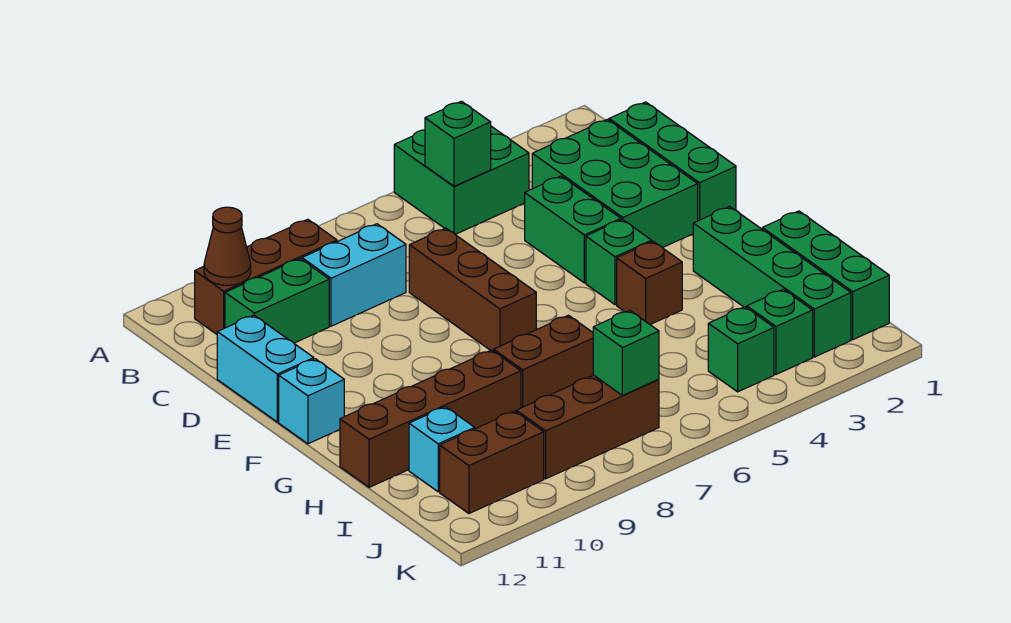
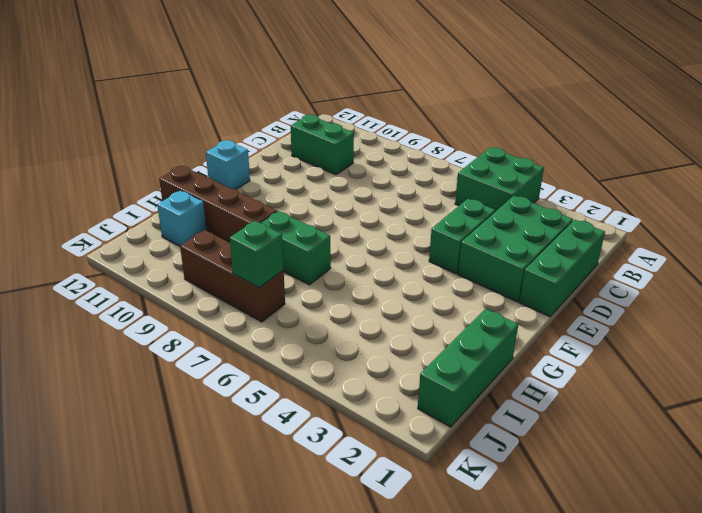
green brick H7:H8 level 1 -> brown brick H7:H8 level 1
none -> brown brick B9:B11 level 1
none -> cyan brick C8:C9 level 1
none -> brown brick D7:F7 level 1

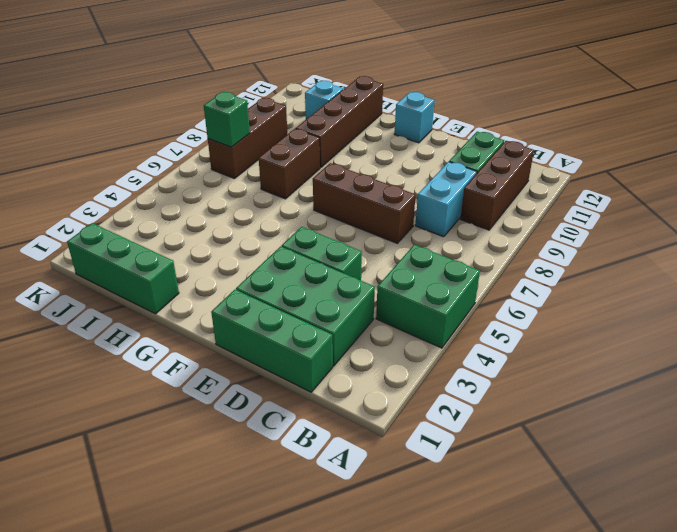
none -> cyan brick D12:E12 level 1
none -> green brick F4 level 1
none -> green brick G2:J2 level 1

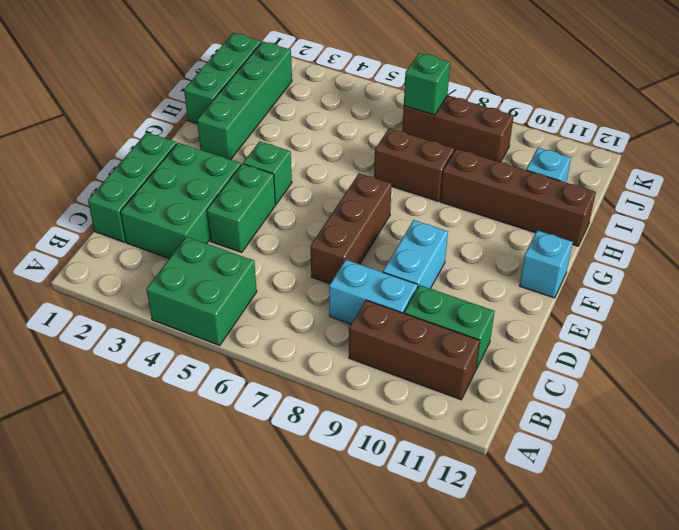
cyan brick D9:E9 level 1 -> cyan brick D12:E12 level 1
none -> brown brick G4 level 1
none -> green brick J3 level 1
none -> green brick J4 level 1

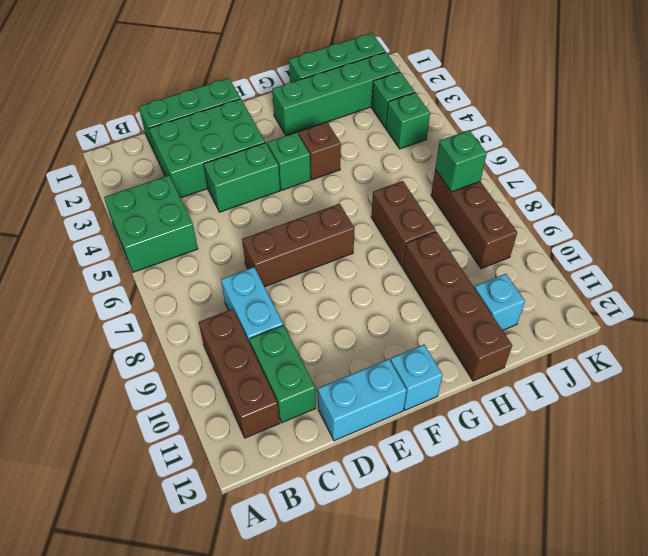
none -> brown brick J10:J11 level 1
none -> green brick B5 level 2
none -> brown cone B11 level 2

